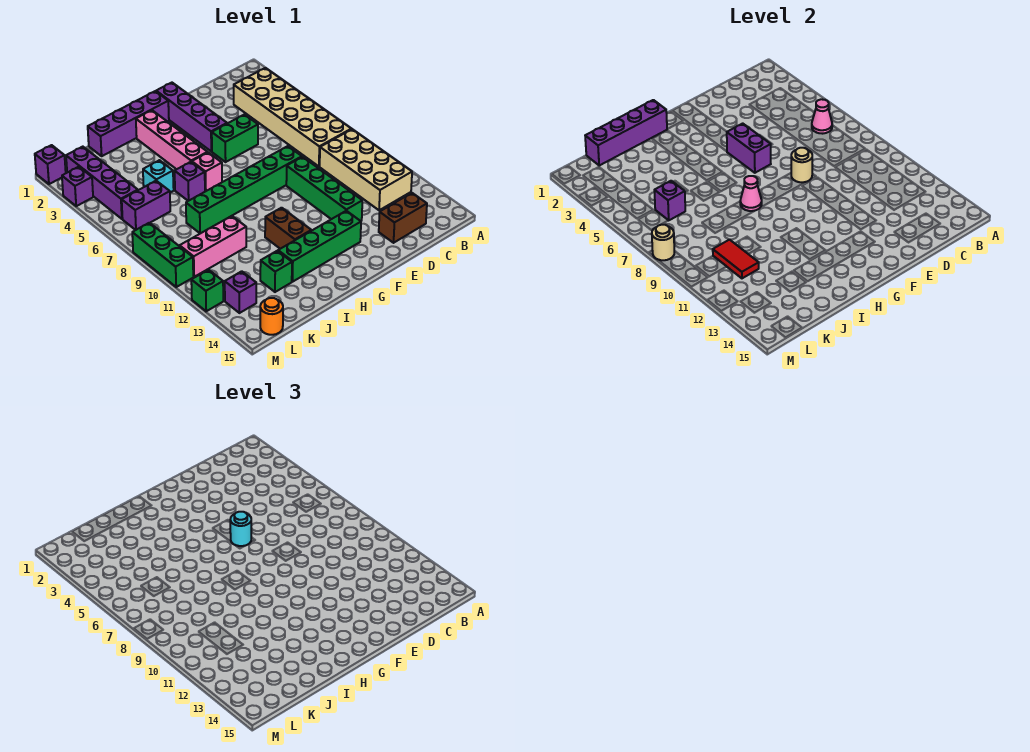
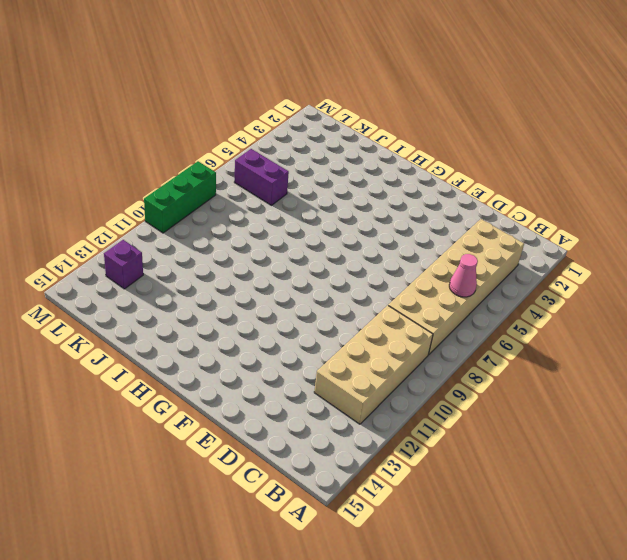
none -> brown brick C14:D14 level 1
none -> green brick E5:F5 level 1
none -> green brick E8:J8 level 1
none -> green brick E9:E12 level 1

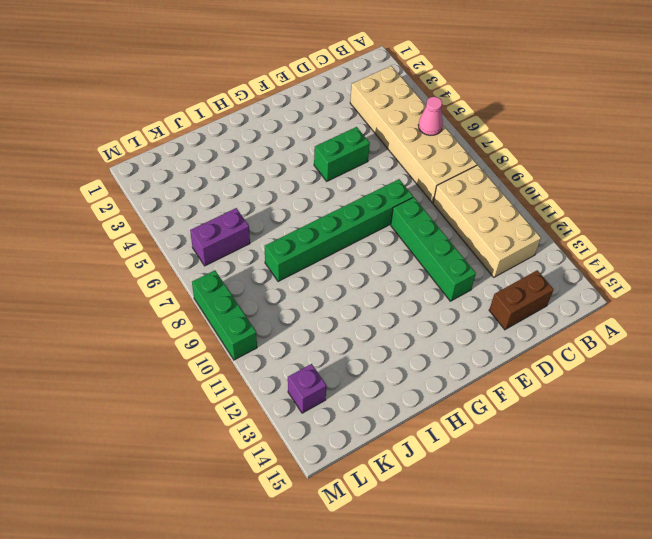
none -> purple brick F1:F4 level 1
none -> green brick F13:I13 level 1
none -> purple brick G1:J1 level 1
none -> pink brick H2:H5 level 1

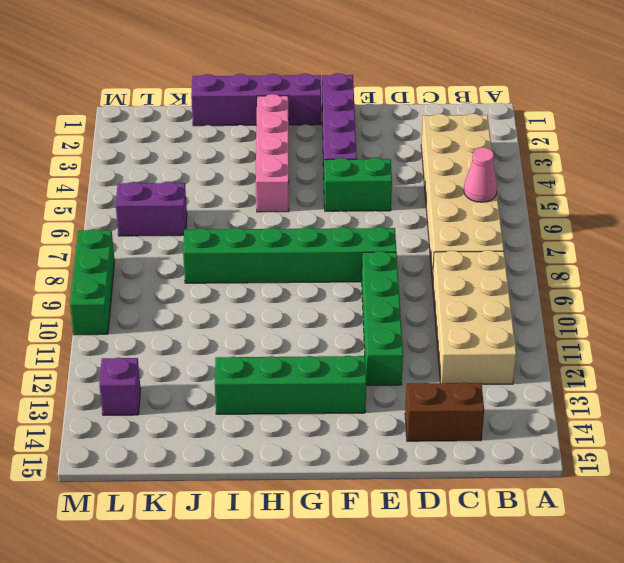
none -> pink brick H6 level 1
none -> brown brick H11:H12 level 1
none -> purple brick I6 level 1
none -> cyan brick J5 level 1

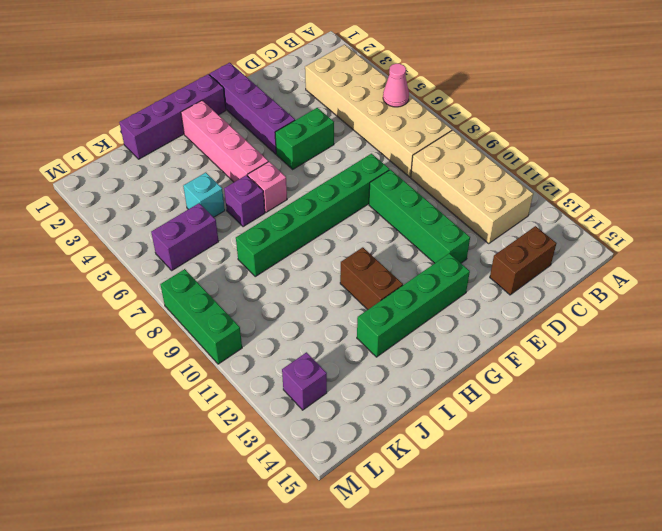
none -> pink brick J10:L10 level 1
none -> green brick J13 level 1
none -> purple brick L2:L5 level 1
none -> orange round brick L15 level 1

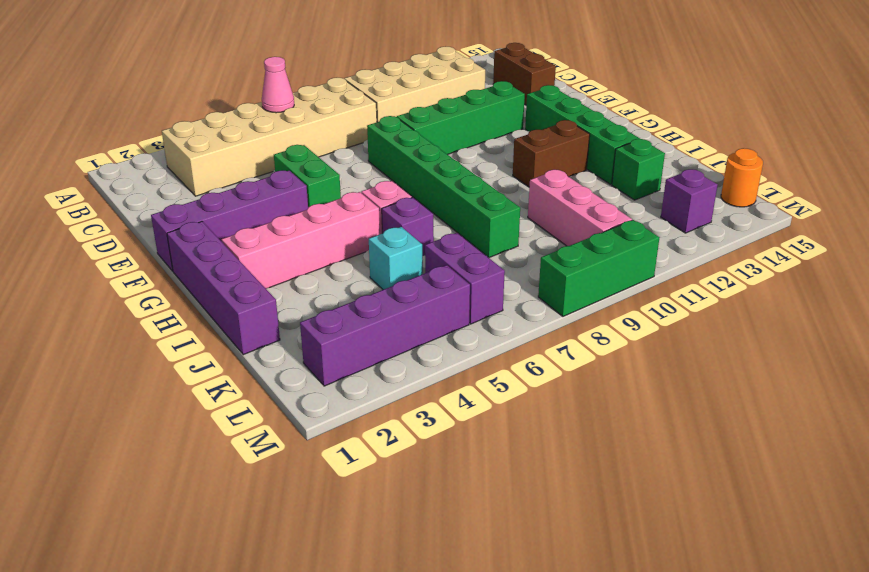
none -> purple brick M1 level 1
none -> purple brick M3 level 1
none -> green brick M12 level 1
none -> tan round brick E8 level 2

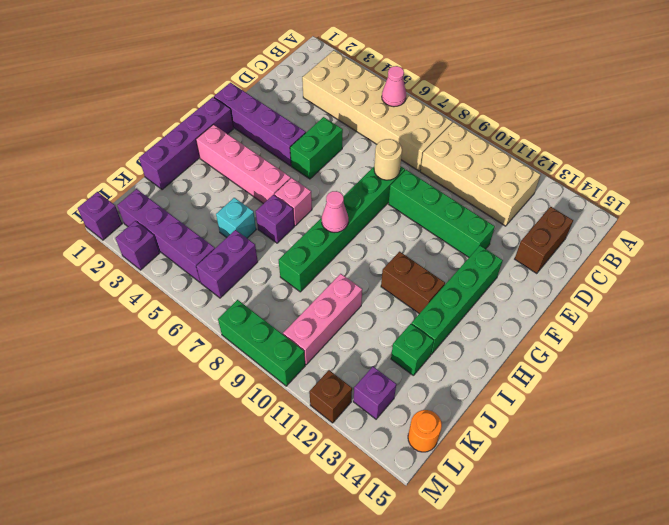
brown brick M12 level 1 -> green brick M12 level 1
none -> purple brick F5:F6 level 2
none -> purple brick H1:K1 level 2
none -> purple brick K6 level 2
none -> red tile K10:K11 level 2

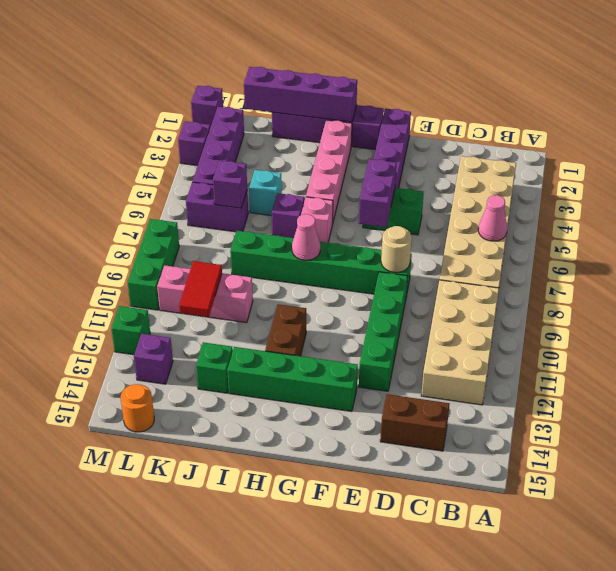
none -> tan round brick M8 level 2
none -> cyan round brick F6 level 3

